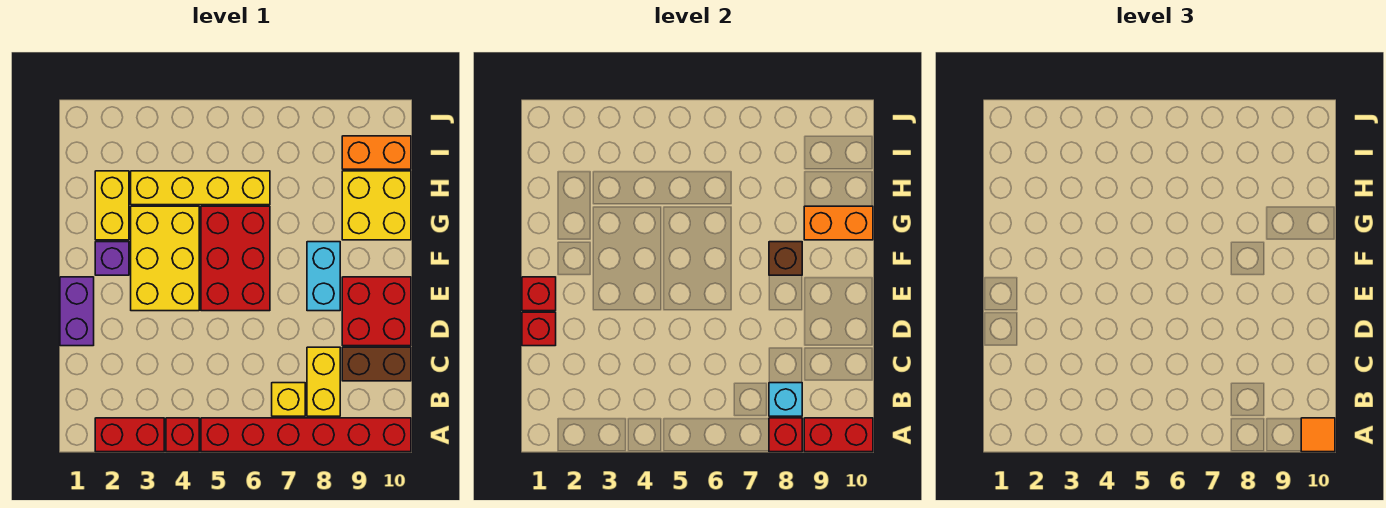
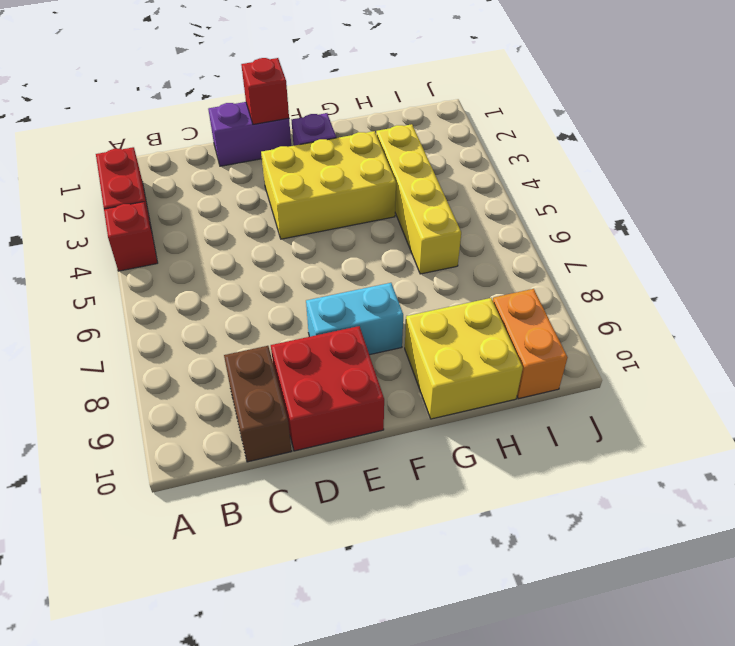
none -> red brick A5:A10 level 1
none -> yellow brick B7 level 1
none -> yellow brick B8:C8 level 1

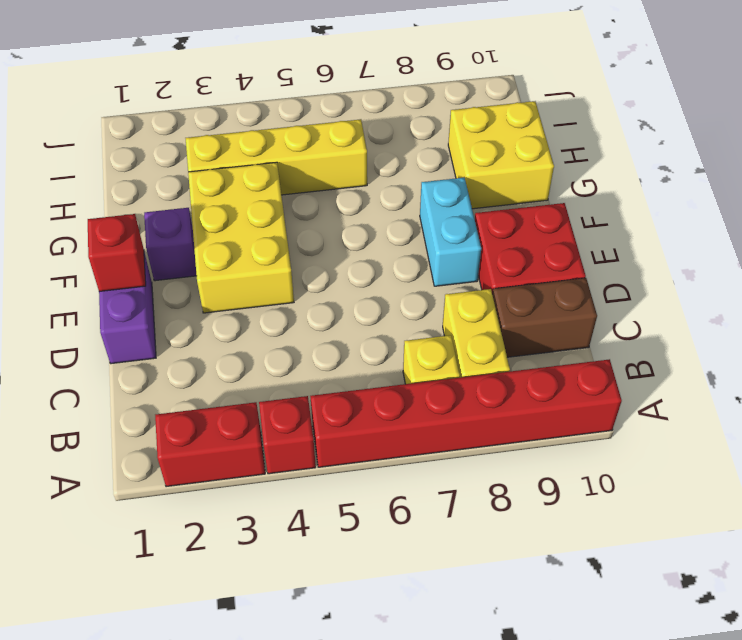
none -> red brick E5:G6 level 1
none -> yellow brick G2:H2 level 1
none -> orange brick I9:I10 level 1

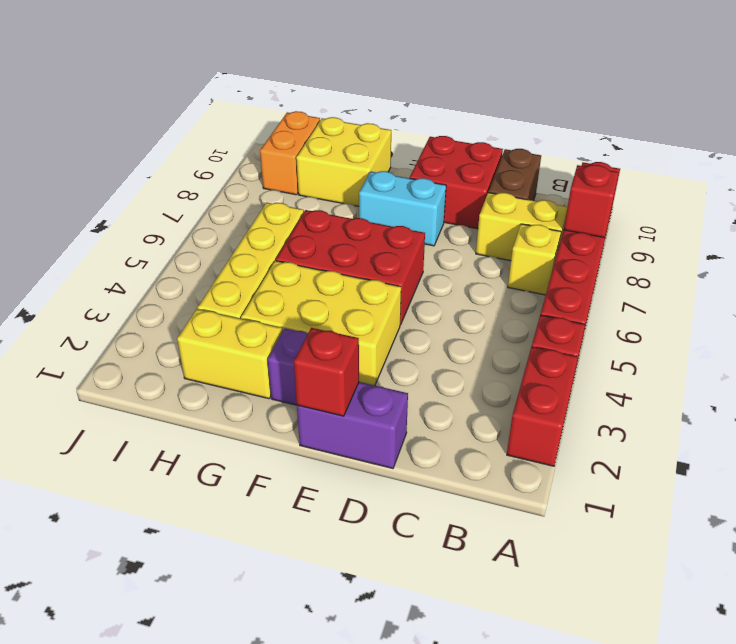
none -> red brick A9:A10 level 2
none -> cyan brick B8 level 2
none -> red brick D1 level 2

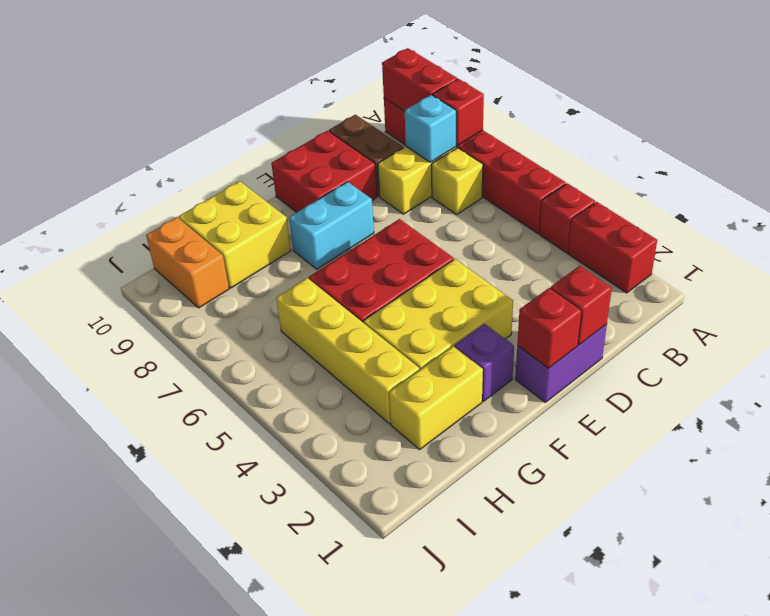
none -> brown brick F8 level 2
none -> orange brick G9:G10 level 2
none -> orange tile A10 level 3

